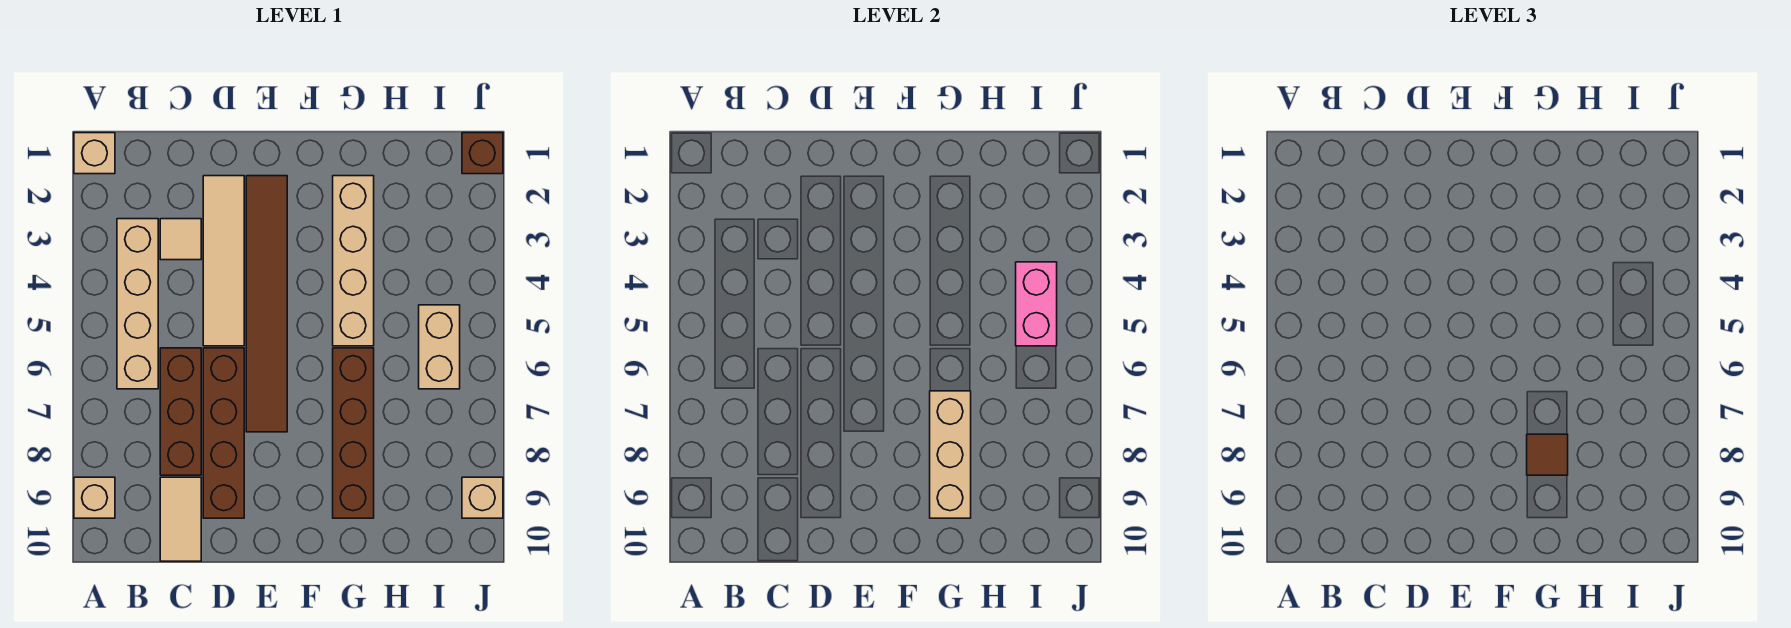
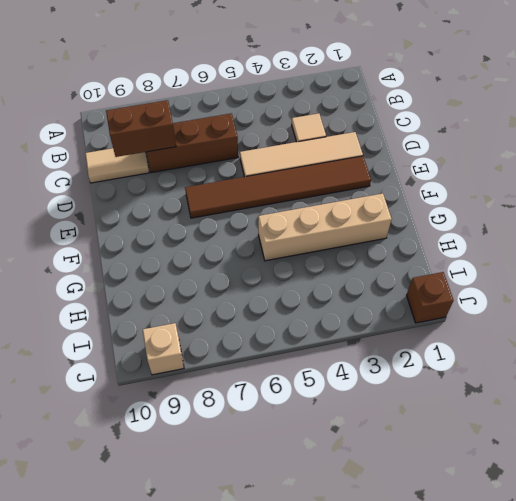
brown brick C8:C9 level 2 -> none
none -> tan brick A1 level 1
none -> tan brick A9 level 1
none -> tan brick B3:B6 level 1

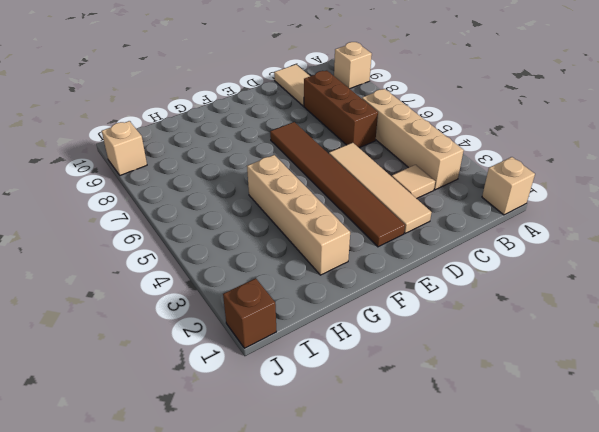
none -> brown brick D6:D9 level 1
none -> brown brick G6:G9 level 1
none -> tan brick I5:I6 level 1

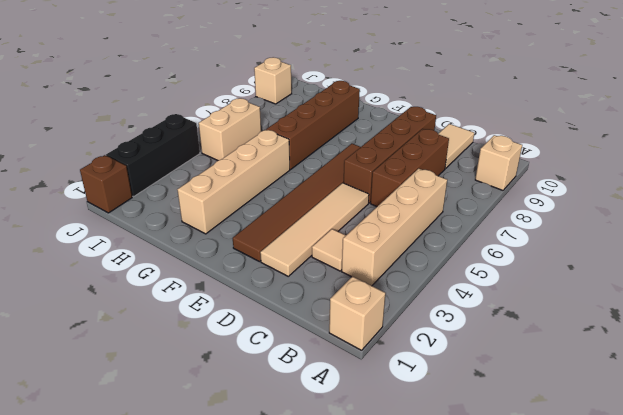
black brick J2:J4 level 1 -> none
none -> tan brick G7:G9 level 2
none -> pink brick I4:I5 level 2
none -> brown tile G8 level 3

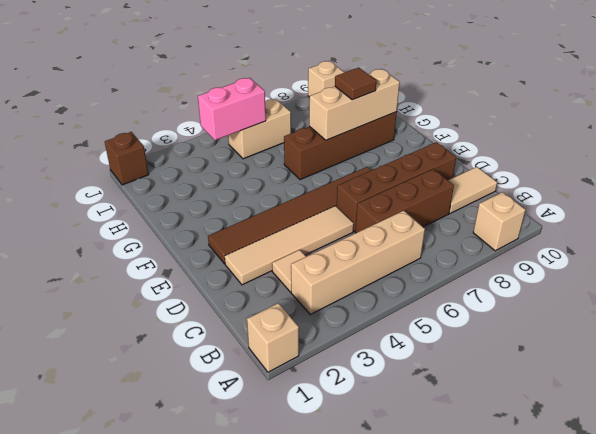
none -> tan brick G2:G5 level 1

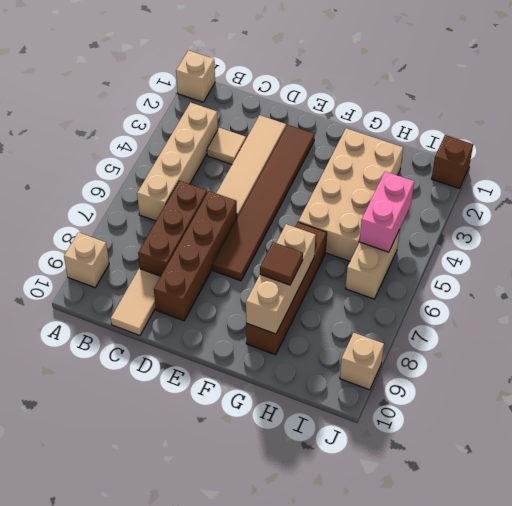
tan brick G2:H5 level 1 -> tan brick G2:G5 level 1

